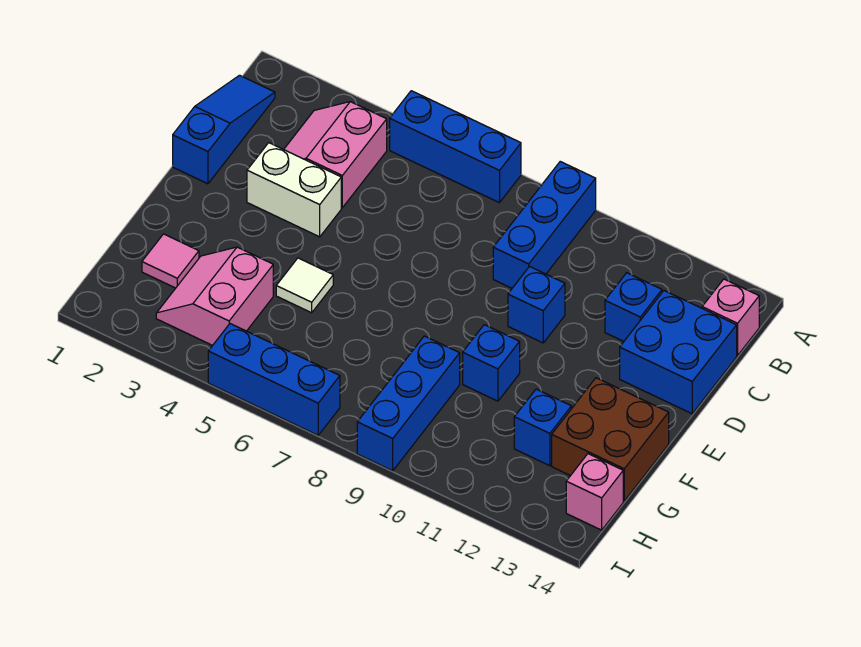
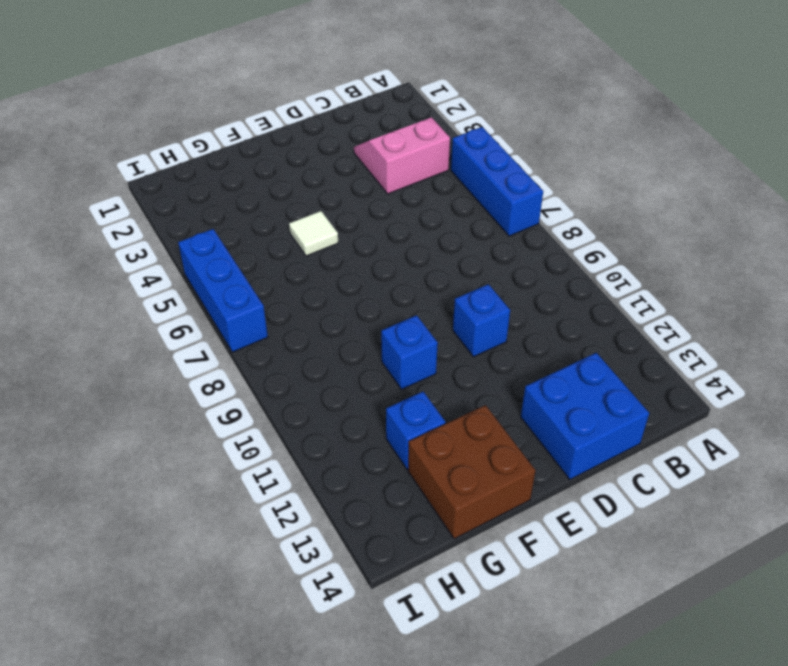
none -> blue brick A9:C9 level 1
none -> blue slope B1:D1 level 1 top D
none -> pink brick B14 level 1

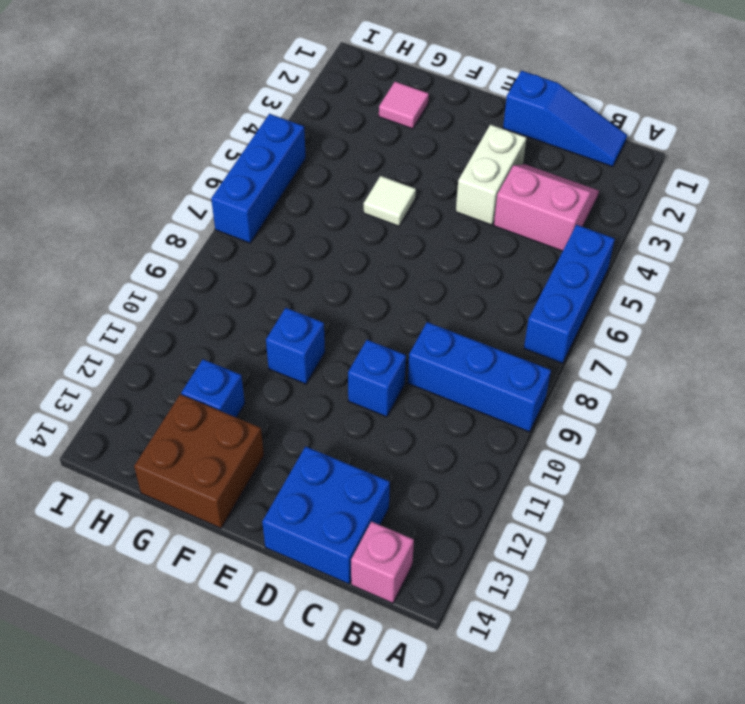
none -> blue brick C12 level 1
none -> pink slope G3:H4 level 1 top 4
none -> blue brick G9:I9 level 1

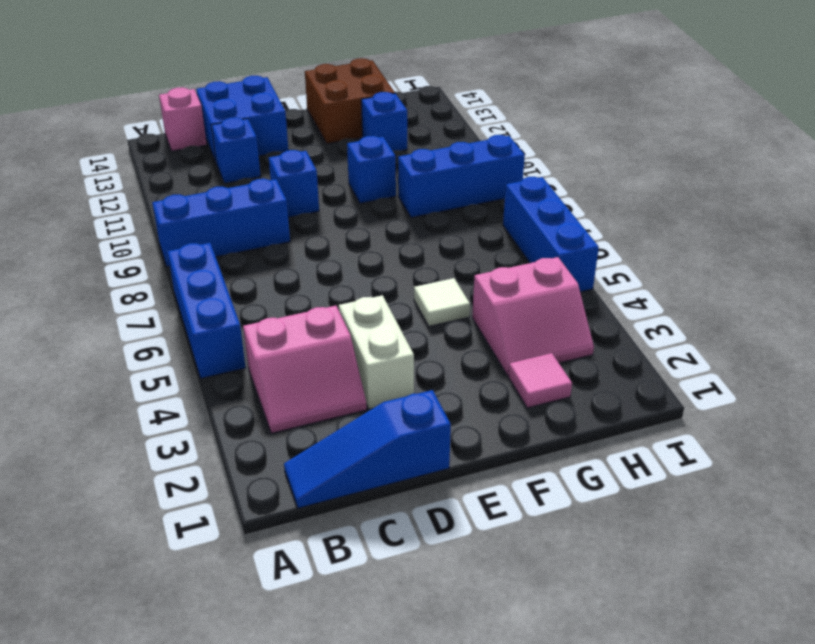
none -> pink brick H14 level 1

